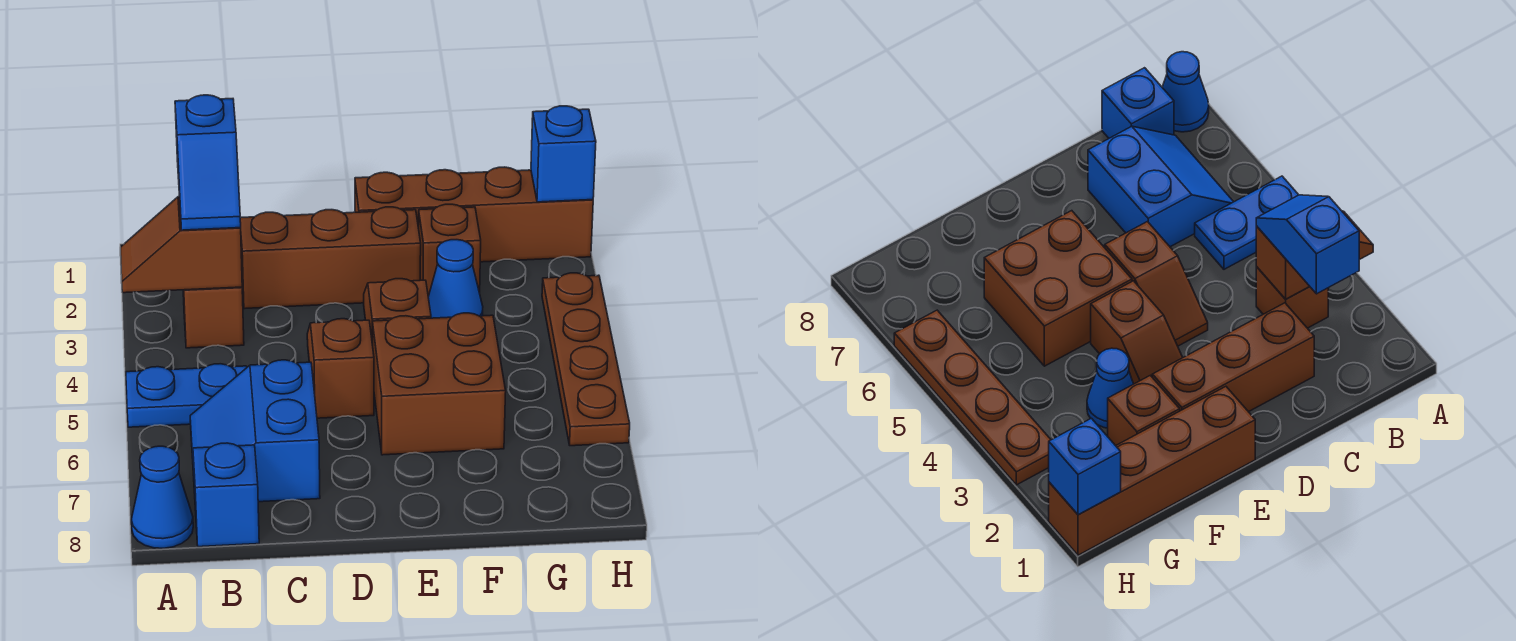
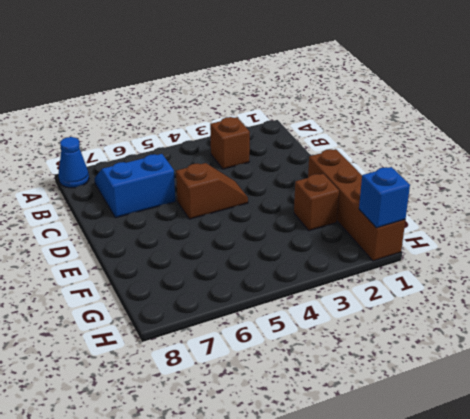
none -> blue plate A5:B5 level 1
none -> blue brick B8 level 1
none -> brown brick C2:E2 level 1

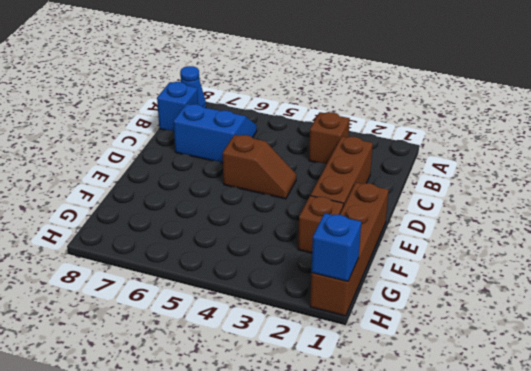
none -> blue plate A5:B5 level 1
none -> brown slope E3:E4 level 1 top 4
none -> brown brick E5:F6 level 1

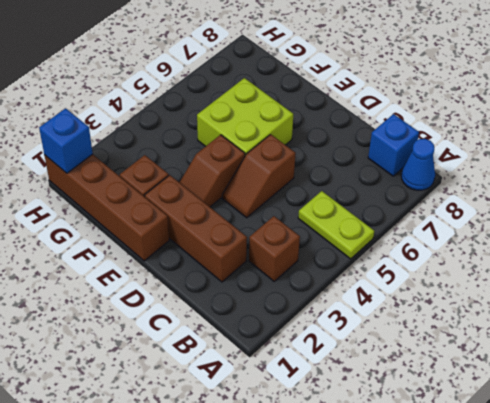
lime plate A5:B5 level 1 -> blue plate A5:B5 level 1
lime brick E5:F6 level 1 -> brown brick E5:F6 level 1
none -> blue slope B6:C7 level 1 top C
none -> blue cone F3 level 1
none -> brown plate H3:H6 level 1

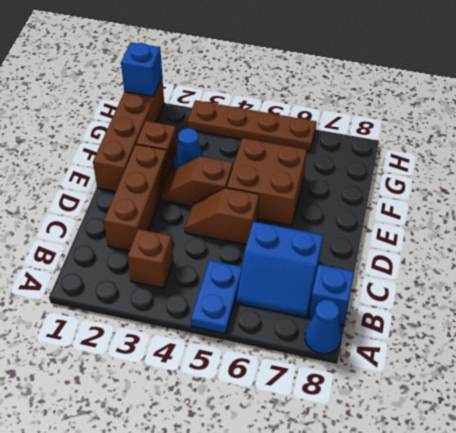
none -> brown slope A3:B3 level 2 top B
none -> blue slope B2:B3 level 3 top 2

